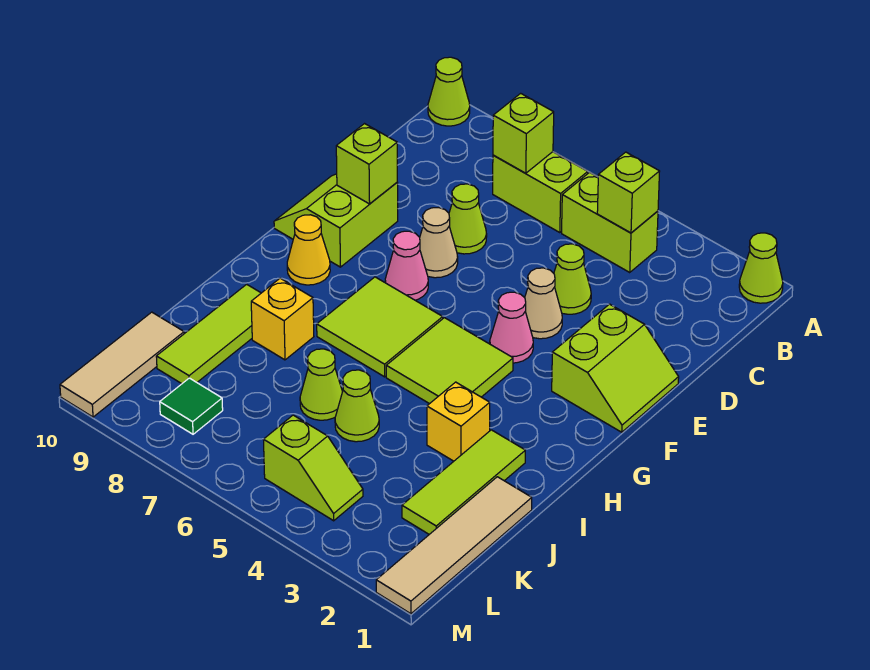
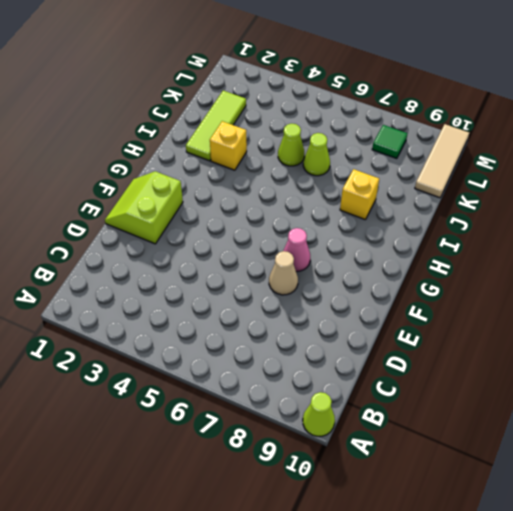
none -> lime cone A1 level 1
none -> lime brick B4:B5 level 1
none -> lime brick B6:B7 level 1

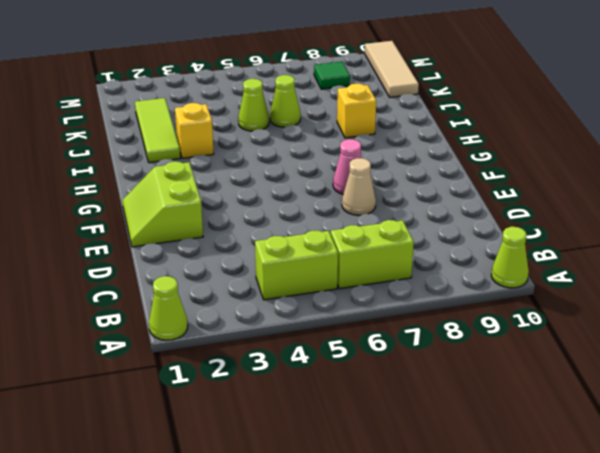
none -> lime cone D4 level 1
none -> lime cone D7 level 1
none -> tan cone E4 level 1

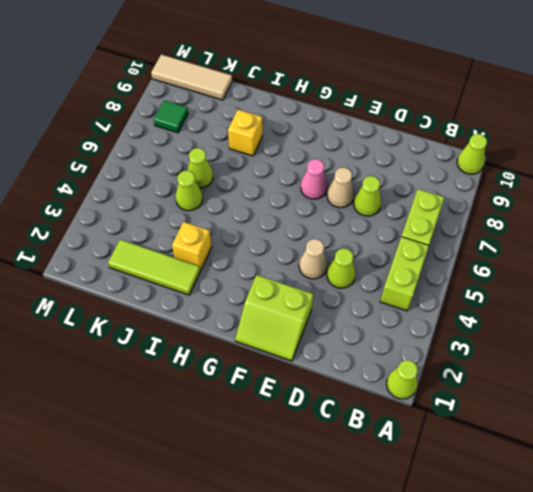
none -> lime slope E9:F10 level 1 top 9
none -> pink cone F4 level 1
none -> lime tile G4:H5 level 1

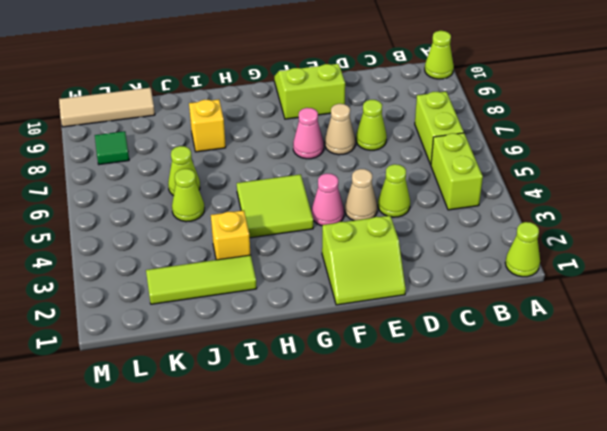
none -> lime tile G6:H7 level 1
none -> yellow cone G9 level 1
none -> lime tile I9:K9 level 1

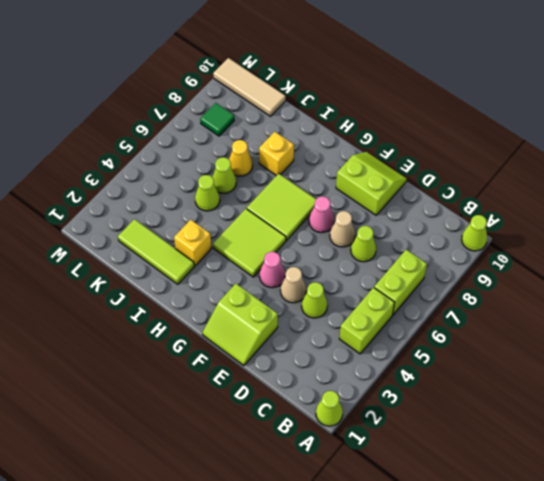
yellow cone J7 level 1 -> yellow cone G9 level 1
none -> lime tile I9:K9 level 1
none -> tan tile J1:M1 level 1
none -> lime slope L4:L5 level 1 top 5

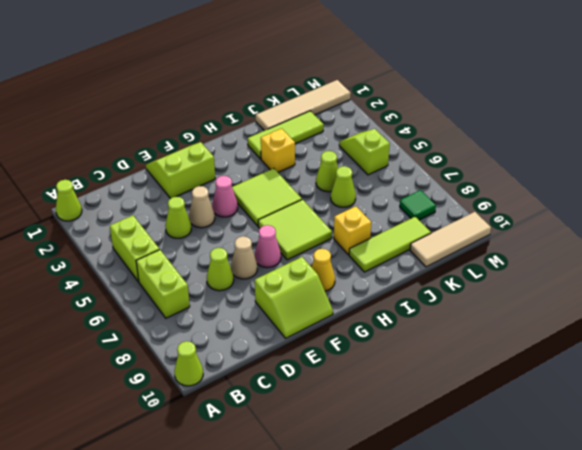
none -> lime brick B4 level 2
none -> lime brick B7 level 2
none -> lime brick E9 level 2

